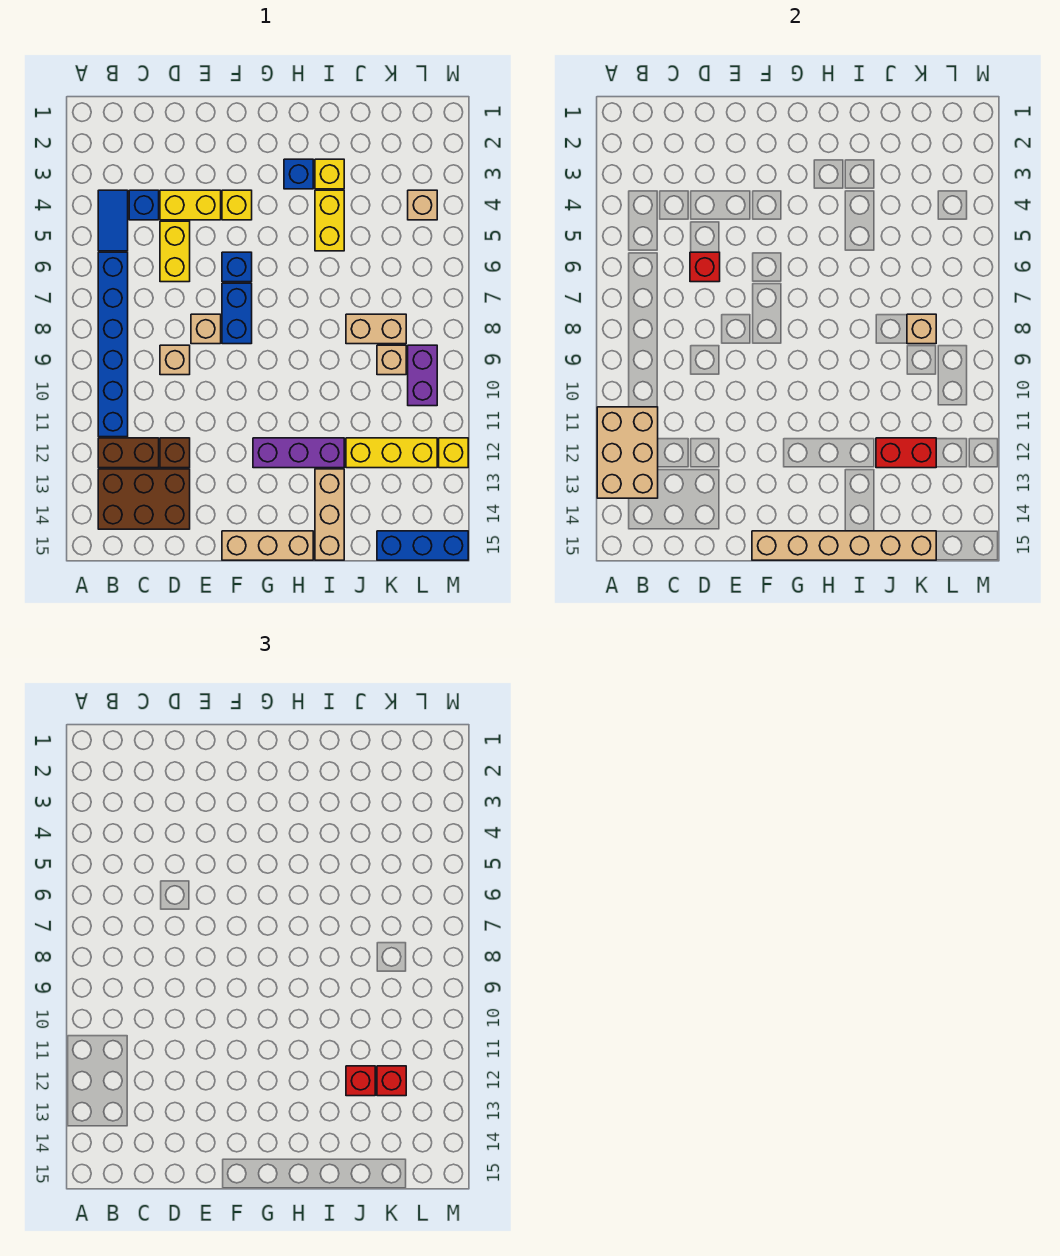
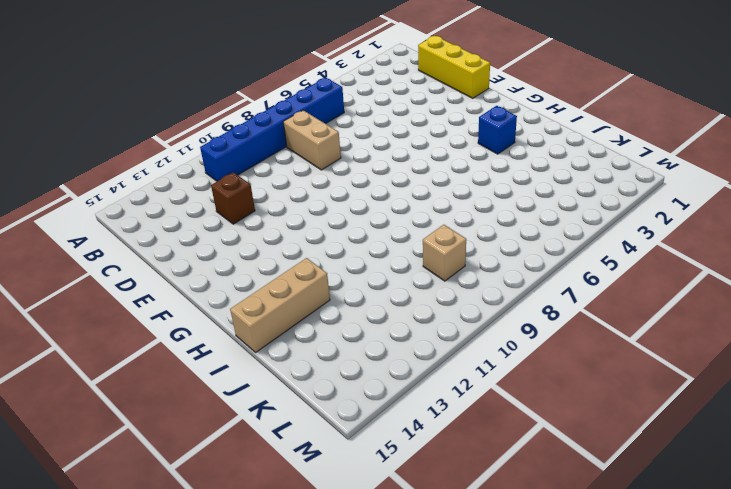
yellow brick C1:E1 level 1 -> yellow brick J12:L12 level 1
tan brick C8:D8 level 1 -> tan brick J8:K8 level 1
none -> blue tile B4:B5 level 1
none -> brown brick B12:C12 level 1
none -> brown brick B13:D14 level 1
none -> blue brick C4 level 1

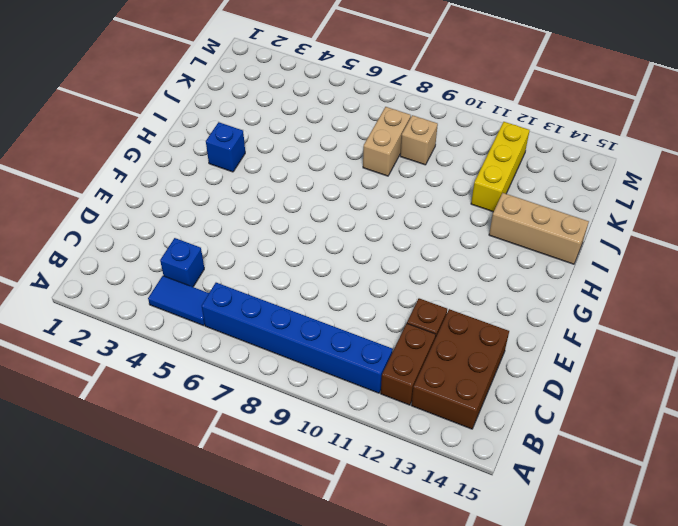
none -> yellow brick D4:E4 level 1
none -> yellow brick D5:D6 level 1
none -> tan brick D9 level 1
none -> tan brick E8 level 1

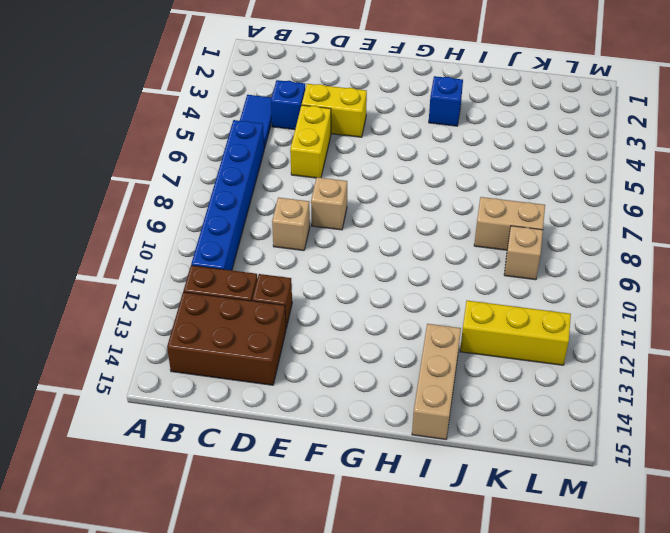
none -> yellow brick F4 level 1
none -> blue brick F6 level 1
none -> blue brick F7:F8 level 1
none -> tan brick F15:H15 level 1

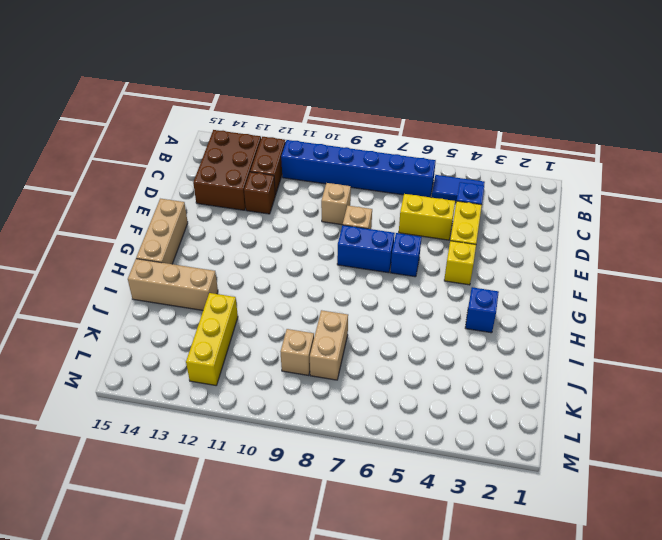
none -> purple brick G12:I12 level 1
none -> yellow brick I3 level 1
none -> yellow brick I4:I5 level 1
none -> blue brick K15:M15 level 1

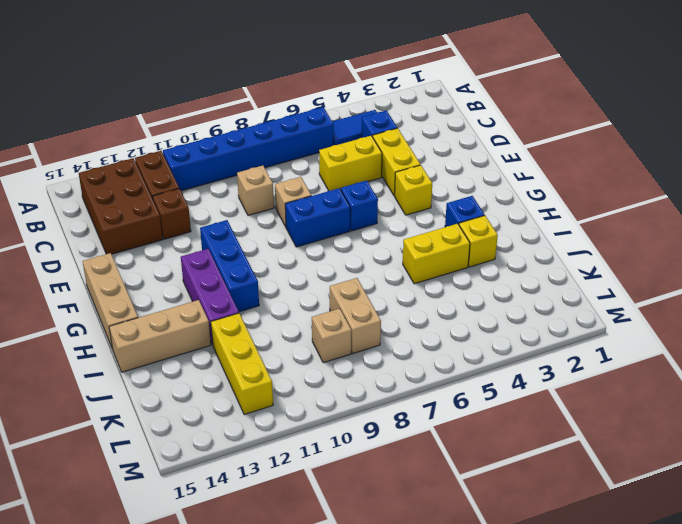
blue brick F11:H11 level 1 -> blue brick K15:M15 level 1
none -> tan brick L4 level 1
none -> purple brick L9:L10 level 1
none -> yellow brick M12 level 1
none -> tan brick A11:B13 level 2

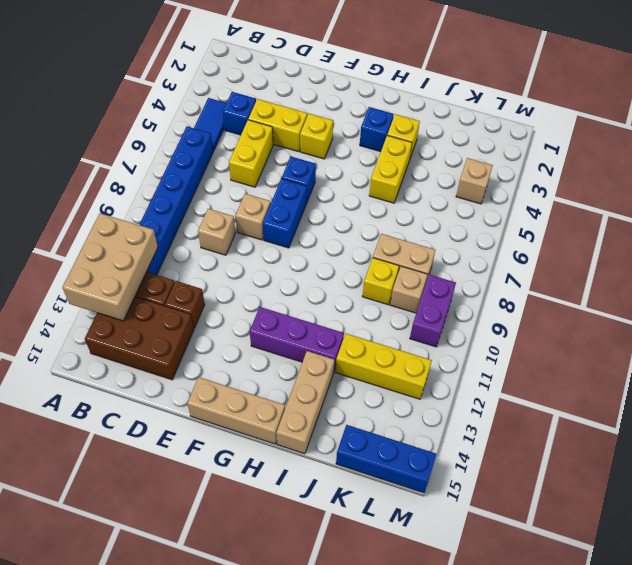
yellow brick J9 level 1 -> yellow brick M12 level 1
none -> red brick D6 level 2
none -> tan brick F15:K15 level 2
none -> red brick J12:K12 level 2
none -> tan brick K8 level 2

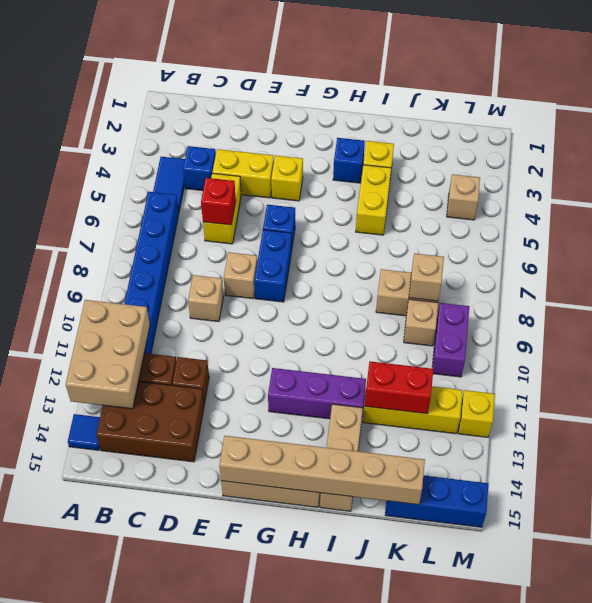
blue tile A14 level 1 -> none
none -> red brick J12 level 3
none -> red brick K12 level 3

